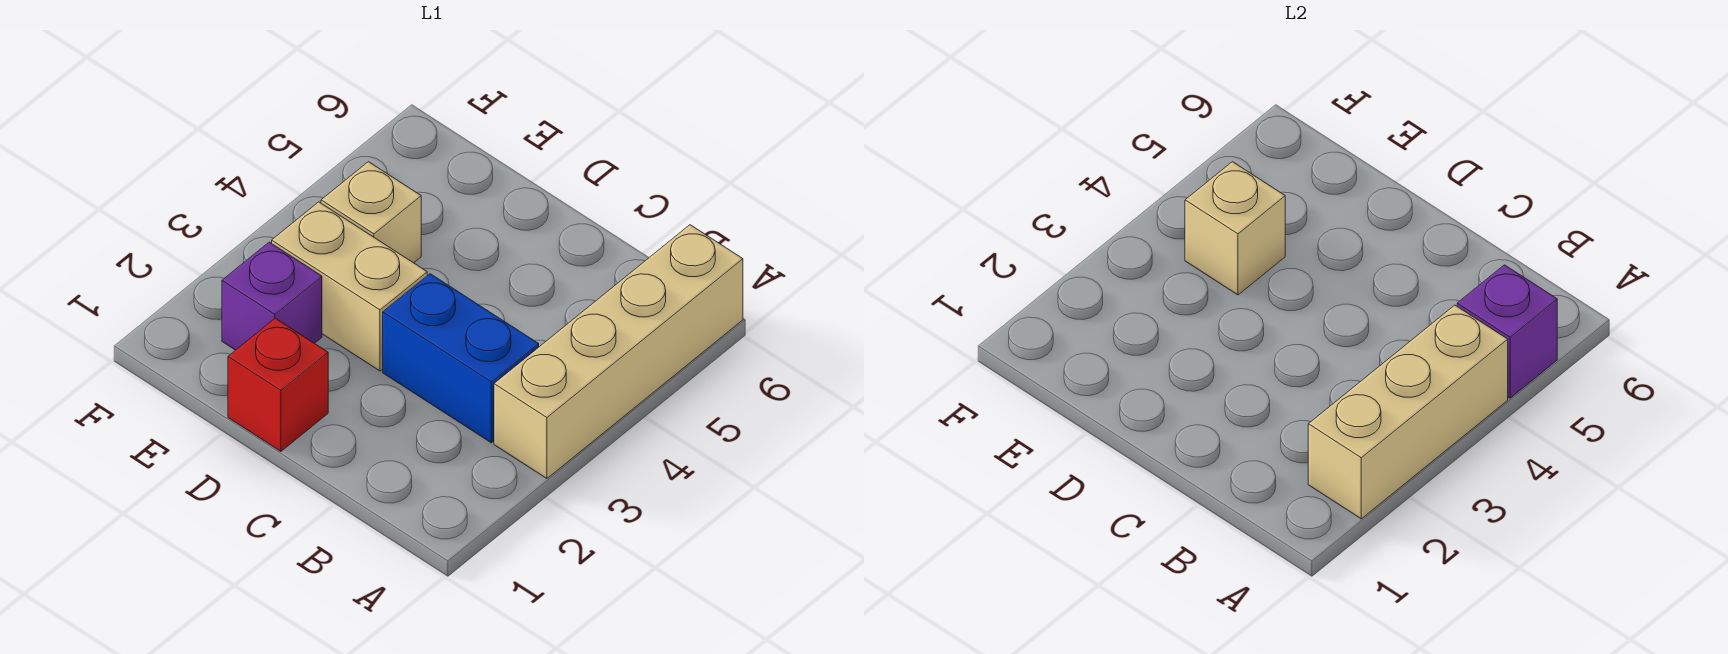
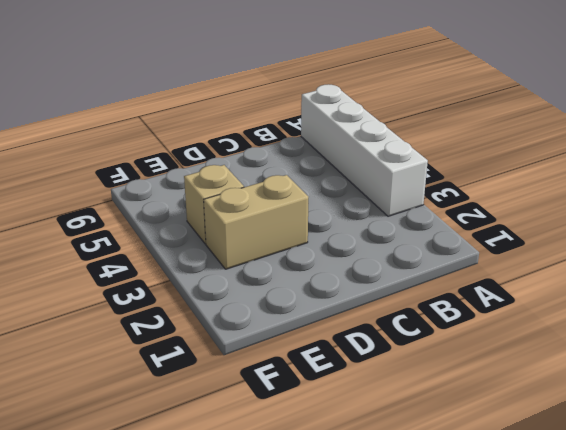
white brick A3:A6 level 1 -> tan brick A3:A6 level 1
none -> blue brick B3:C3 level 1
none -> red brick D1 level 1

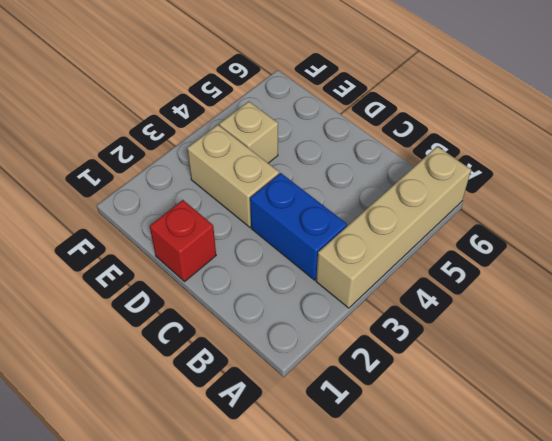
none -> purple brick E2 level 1
none -> tan brick A2:A4 level 2

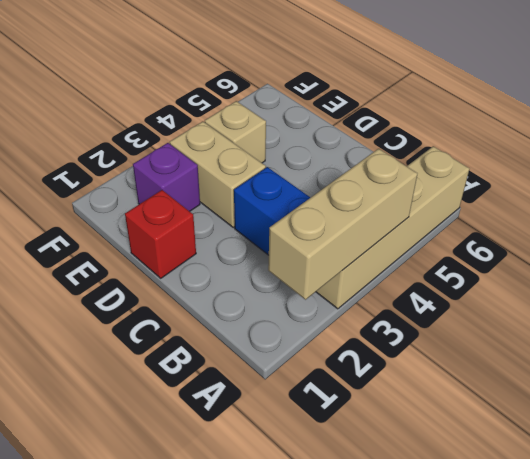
none -> purple brick A5 level 2
none -> tan brick E4 level 2

